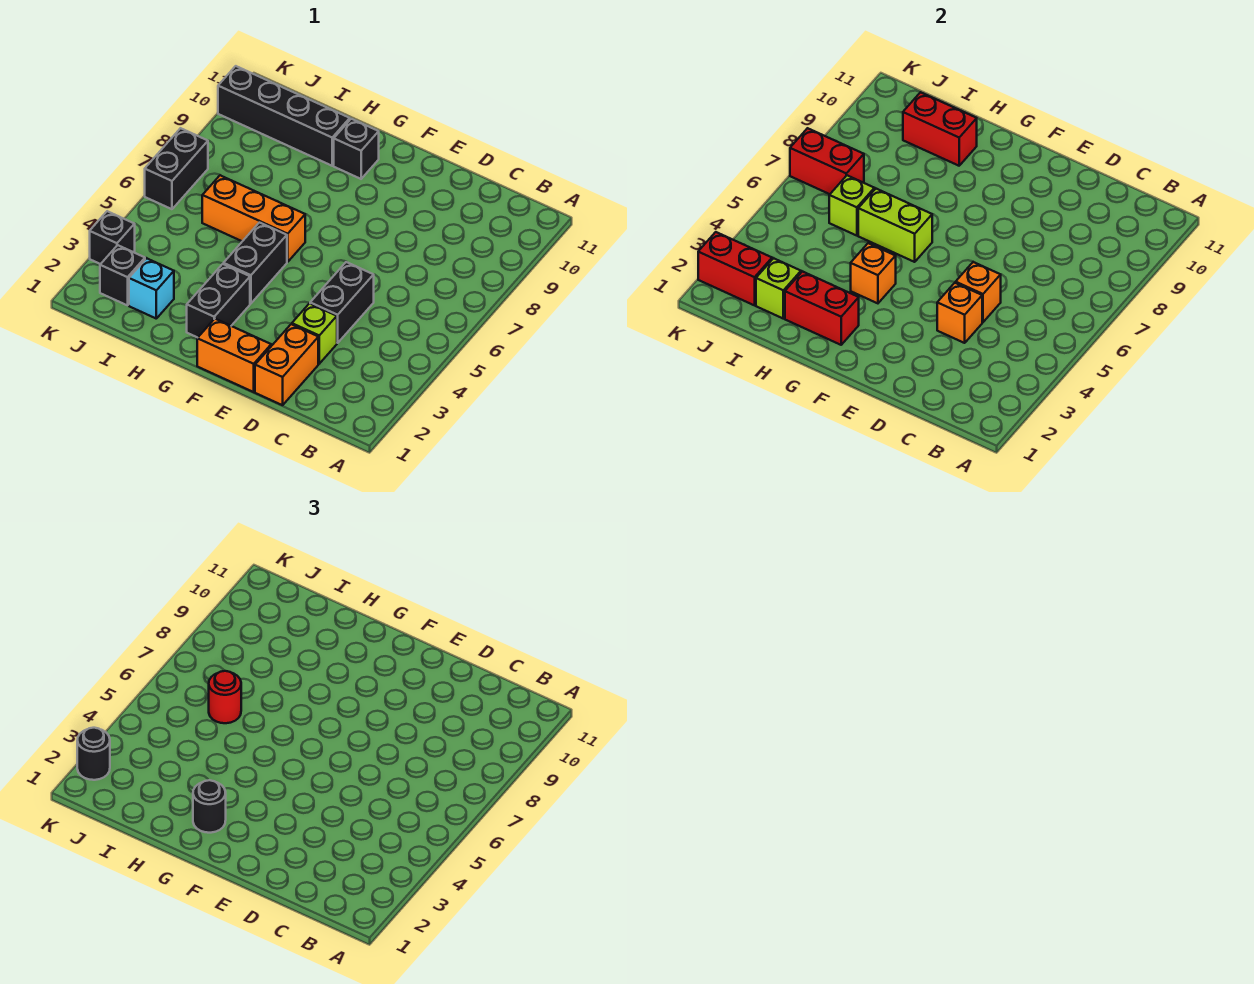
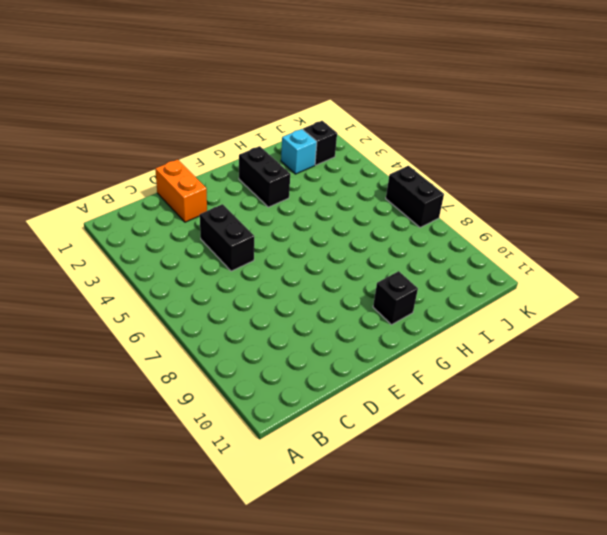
none -> lime brick D3 level 1
none -> orange brick E1:F1 level 1
none -> black brick G4:G5 level 1

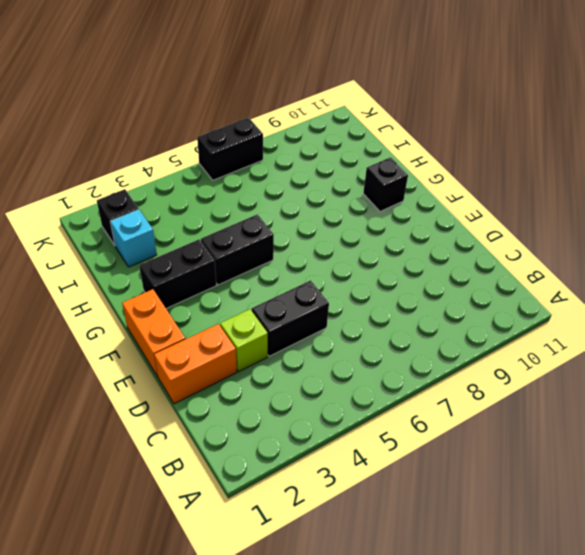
none -> orange brick G6:I6 level 1
none -> black brick H10:K10 level 1
none -> black brick K3 level 1

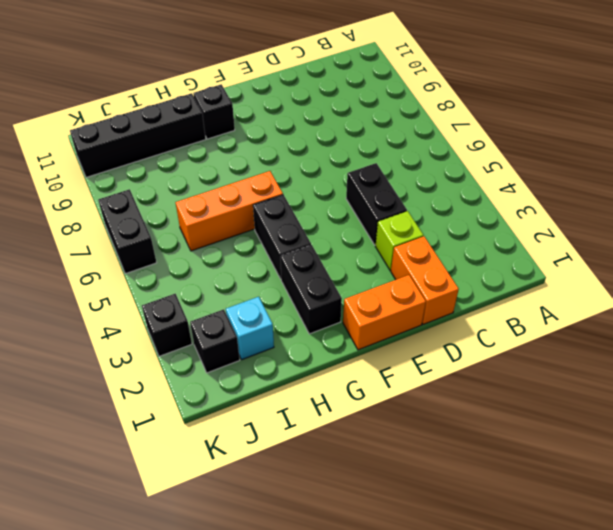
none -> orange brick D4 level 2
none -> orange brick D5 level 2
none -> red brick G2:H2 level 2

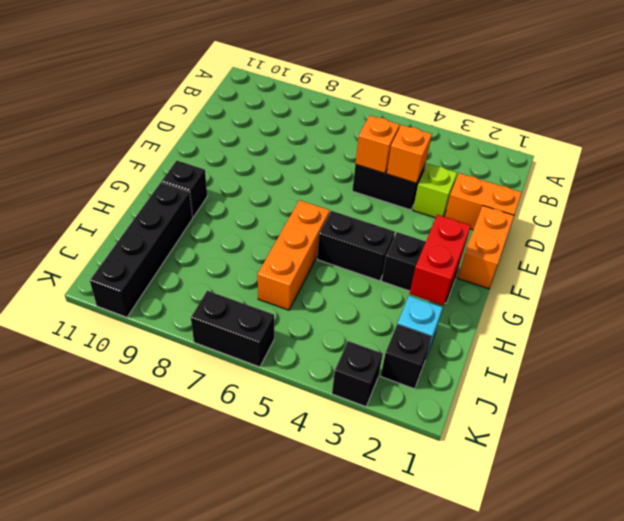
none -> orange brick G4 level 2
none -> lime brick G6:H6 level 2
none -> red brick H10:I10 level 2

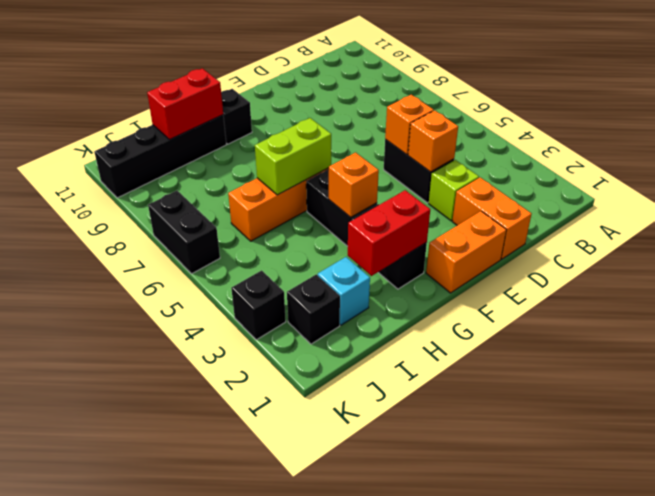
none -> lime brick I2 level 2
none -> lime brick I6 level 2
none -> red brick J2:K2 level 2

